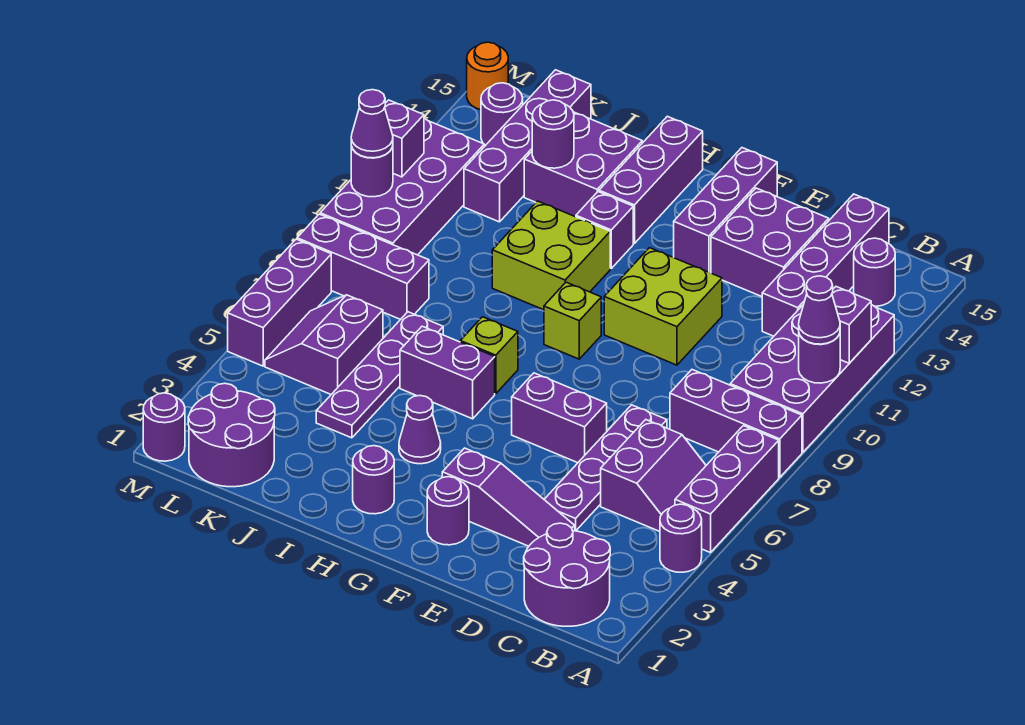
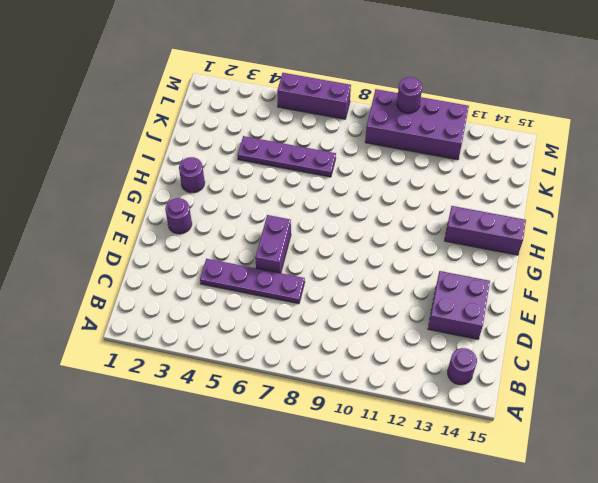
none -> purple round brick A4 level 1
none -> purple brick A5:A7 level 1
none -> purple brick A8:C8 level 1
none -> purple brick A9:B12 level 1

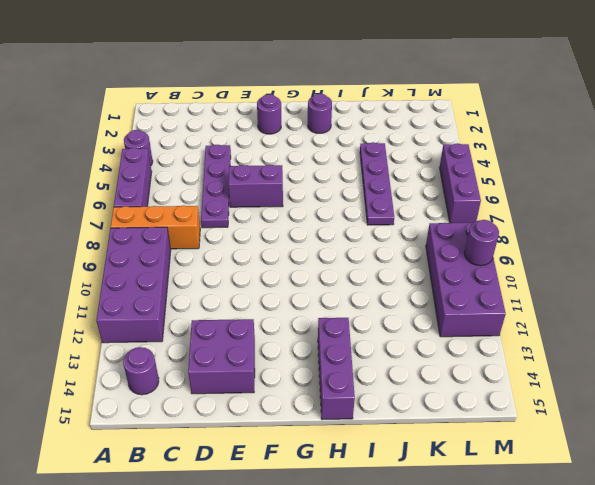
orange brick A8:C8 level 1 -> purple brick A8:C8 level 1
none -> purple round brick B1:C2 level 1
none -> purple slope B5:C6 level 1 top C
none -> purple brick C12:C15 level 1
none -> purple slope D3:F3 level 1 top F

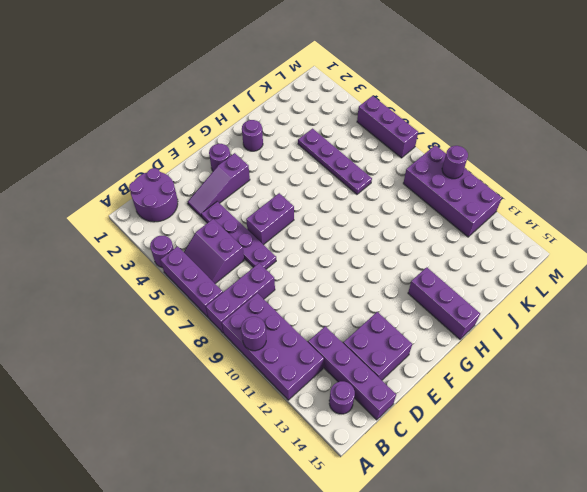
none -> lime brick E10:F11 level 1
none -> purple brick F13:F15 level 1
none -> lime brick G9 level 1
none -> purple cone H4 level 1

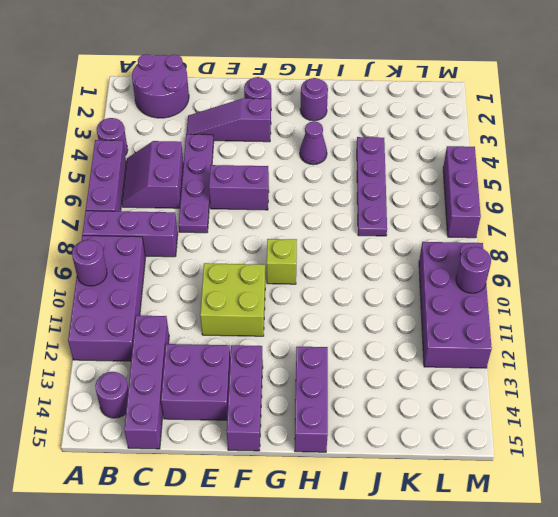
none -> purple brick H6:I6 level 1
none -> lime brick H7 level 1
none -> lime brick H10:I11 level 1
none -> purple brick H12 level 1

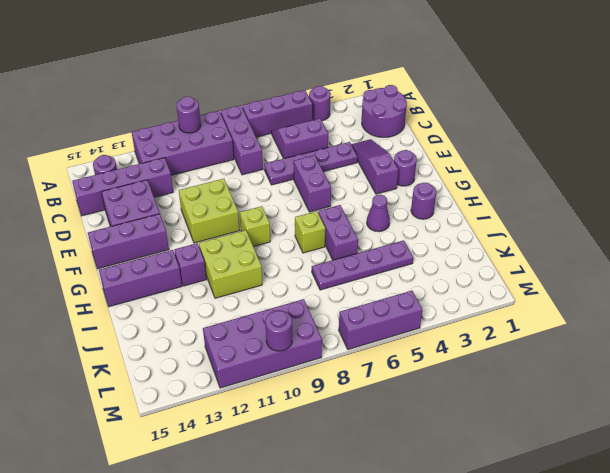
none -> purple brick I13:J14 level 1
none -> purple round brick K1:L2 level 1
none -> purple slope K5:L6 level 1 top K
none -> purple brick K8:M8 level 1

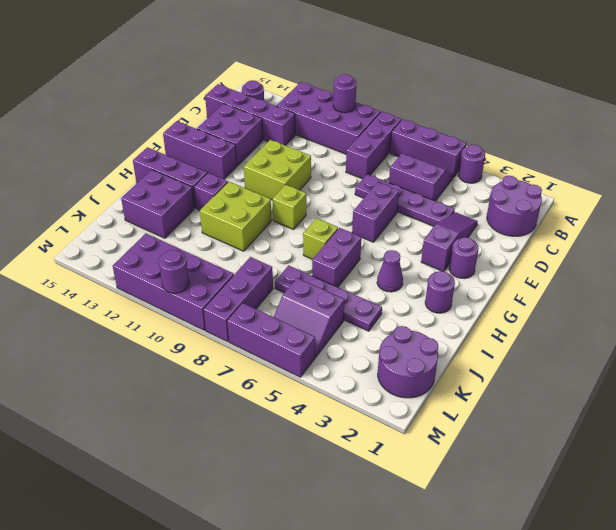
none -> purple brick K12:K15 level 1
none -> purple round brick L14 level 1
none -> purple round brick M1 level 1
none -> orange round brick M15 level 1

